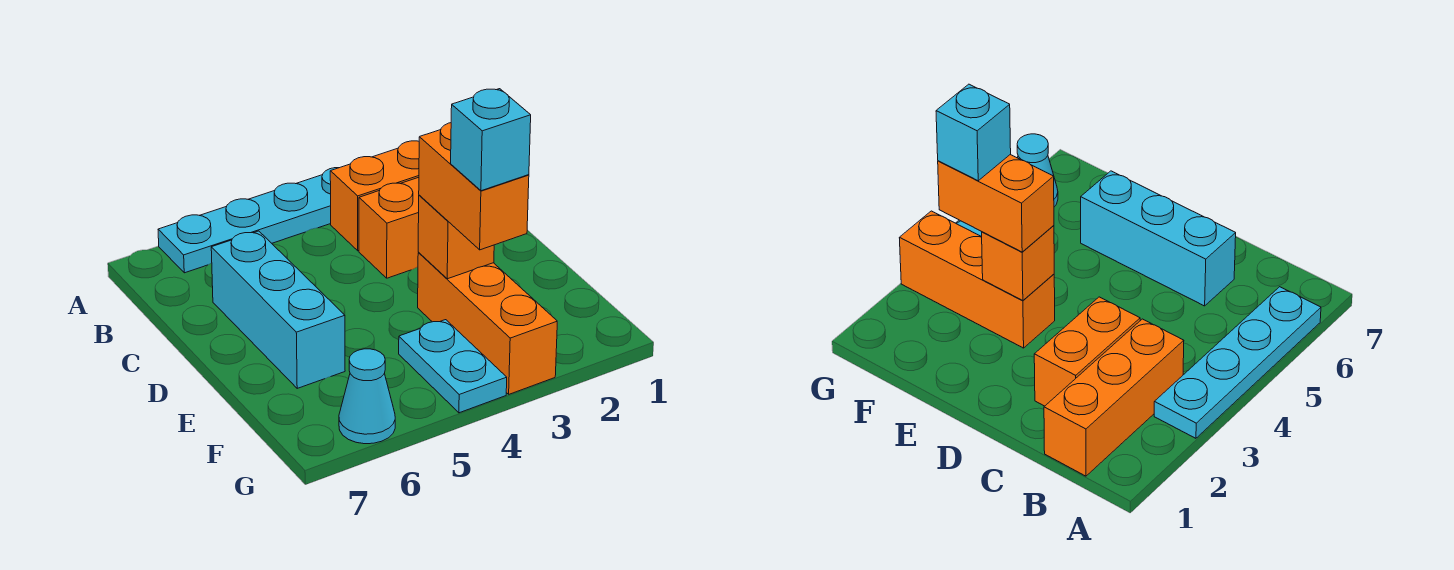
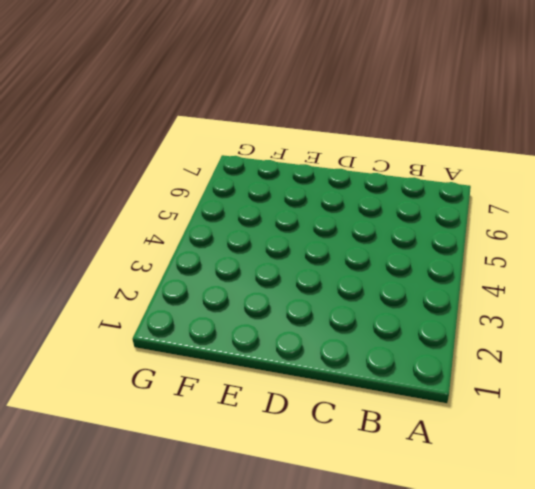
none -> cyan plate A3:A6 level 1
none -> orange brick B1:B3 level 1

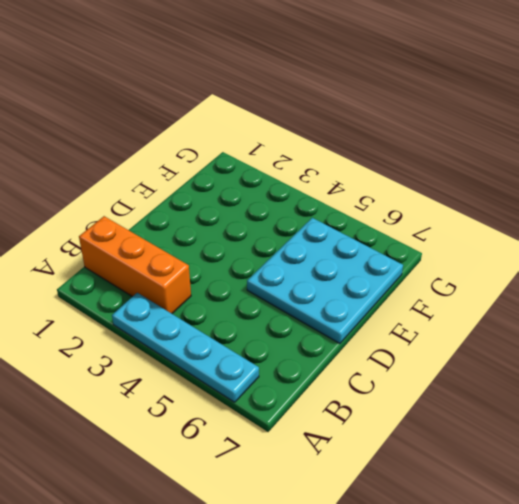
cyan plate D5:F7 level 1 -> cyan brick C6:E6 level 1
none -> orange brick C2:C3 level 1
none -> orange brick E3:G3 level 1

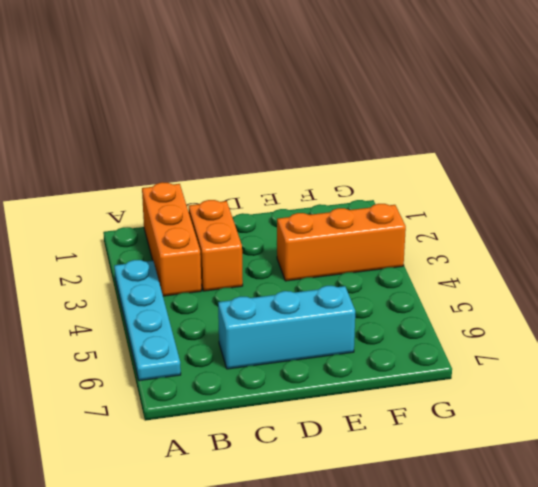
none -> cyan plate F4:G4 level 1
none -> cyan cone G6 level 1

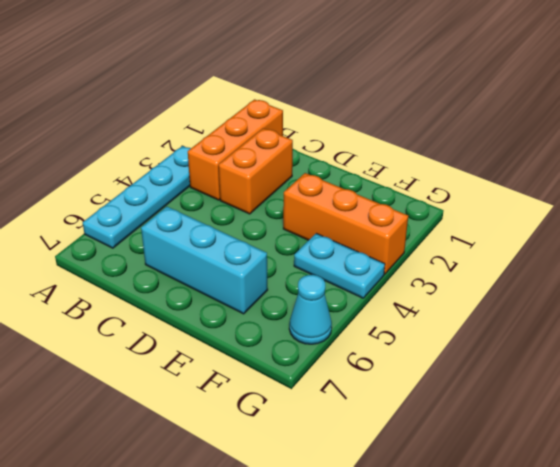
none -> orange brick E3 level 2
none -> orange brick E3:F3 level 3

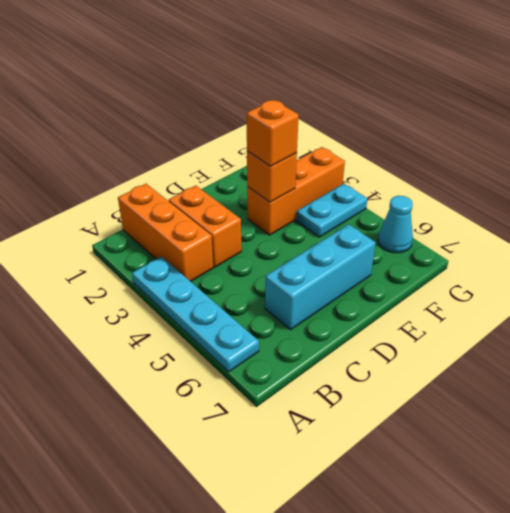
orange brick E3 level 3 -> orange brick E3:F3 level 3
none -> cyan brick F3 level 4

